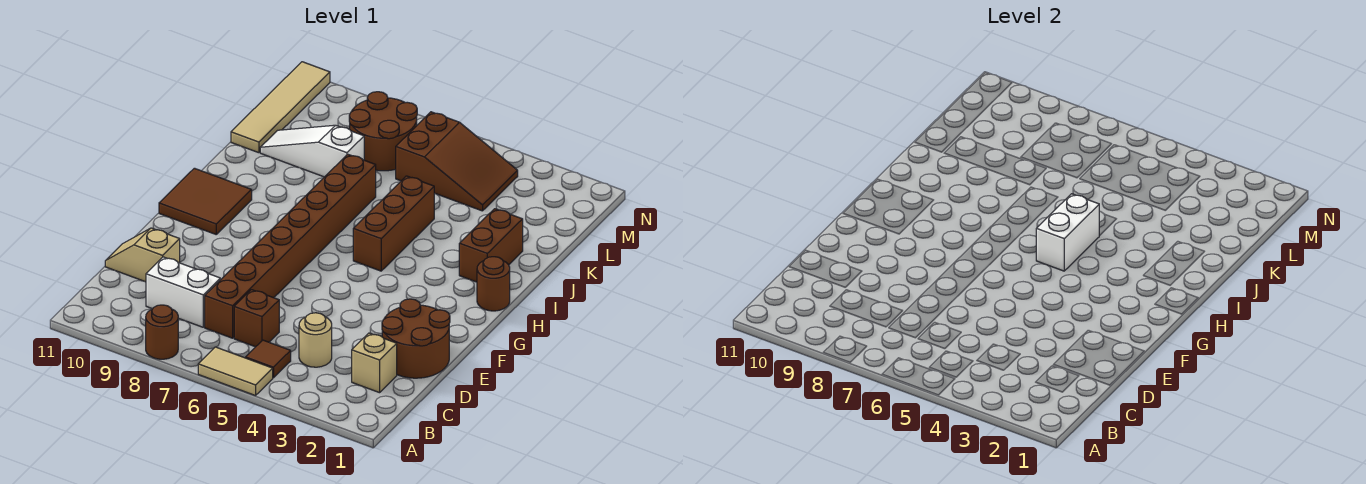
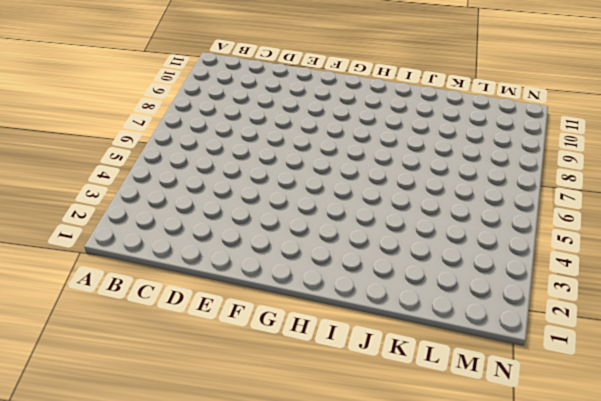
none -> tan tile A5:A6 level 1
none -> brown round brick A8 level 1
none -> brown tile B5 level 1

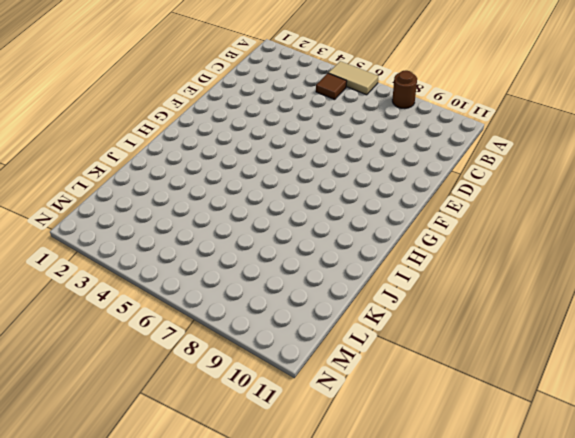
none -> tan brick C2 level 1
none -> tan round brick C4 level 1
none -> brown brick C6 level 1

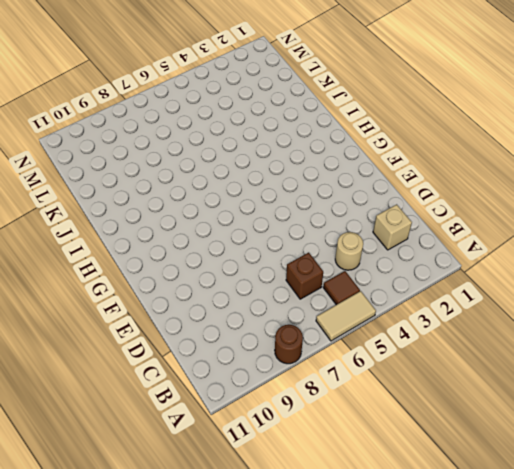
none -> brown brick C7:J7 level 1
none -> white brick C8:C9 level 1
none -> brown round brick D1:E2 level 1

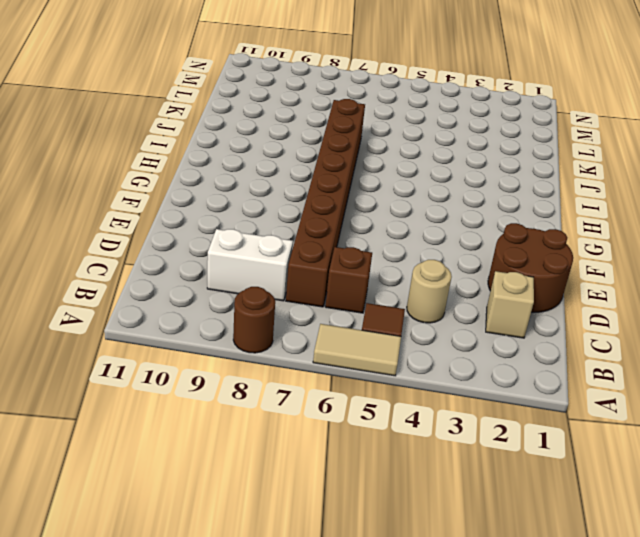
none -> tan slope D10:D11 level 1 top 10
none -> brown tile G10:H11 level 1
none -> brown round brick H1 level 1

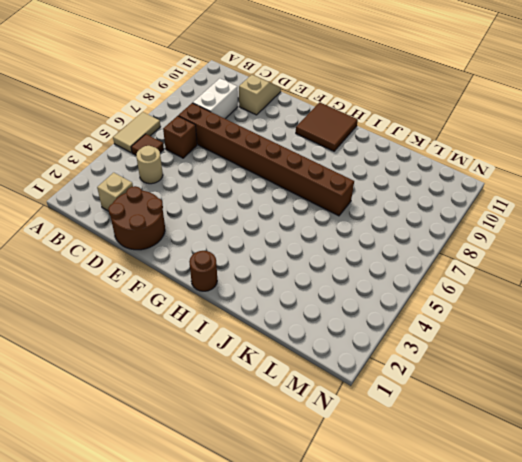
none -> brown round brick A8 level 1
none -> brown brick H5:J5 level 1
none -> brown brick I2:J2 level 1

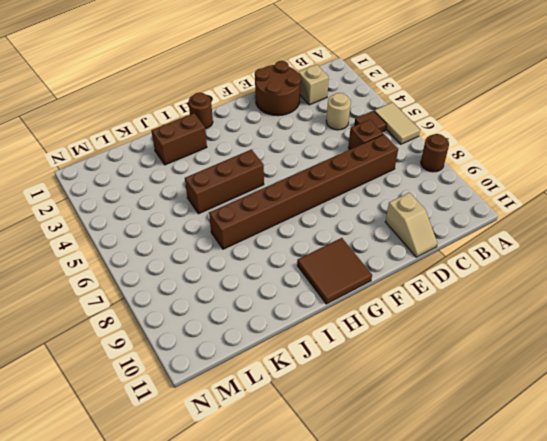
none -> white brick C8:C9 level 1
none -> white slope K8:K10 level 1 top 8
none -> tan tile K11:N11 level 1

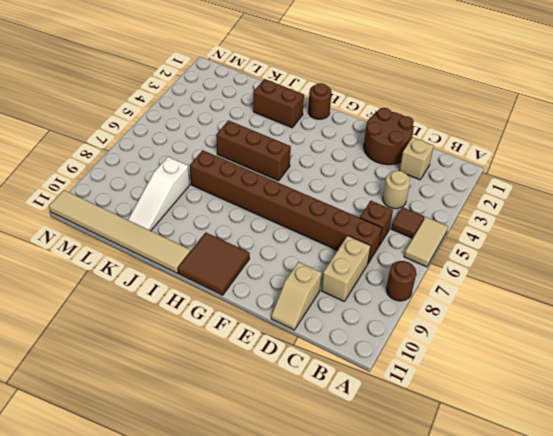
tan brick C8:C9 level 1 -> white brick C8:C9 level 1
tan tile I11:N11 level 1 -> tan tile K11:N11 level 1
none -> brown slope L4:M6 level 1 top 6
none -> brown round brick L7:M8 level 1
none -> white brick H5:I5 level 2

